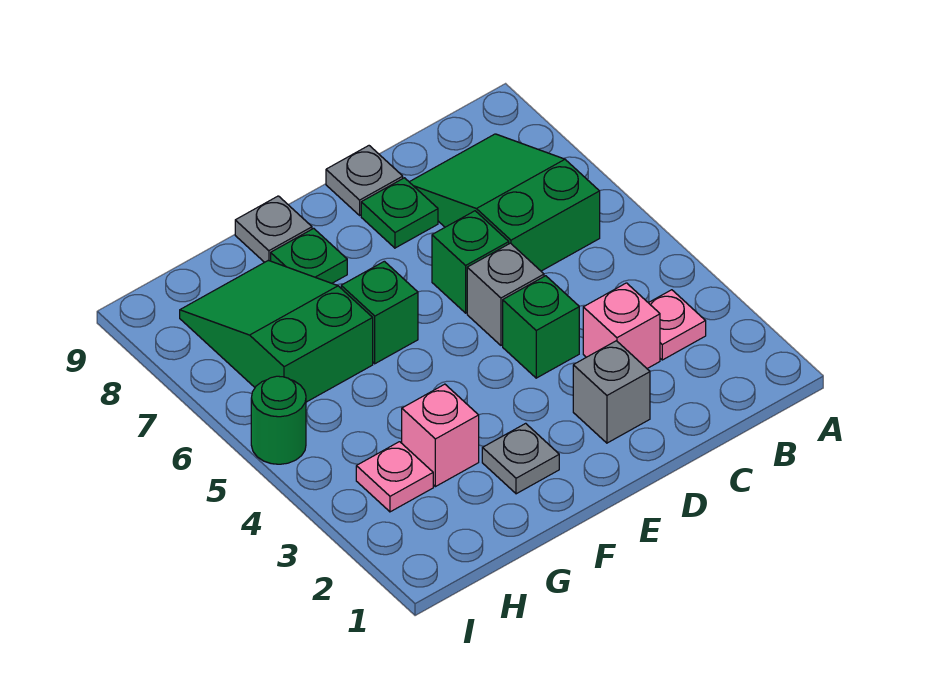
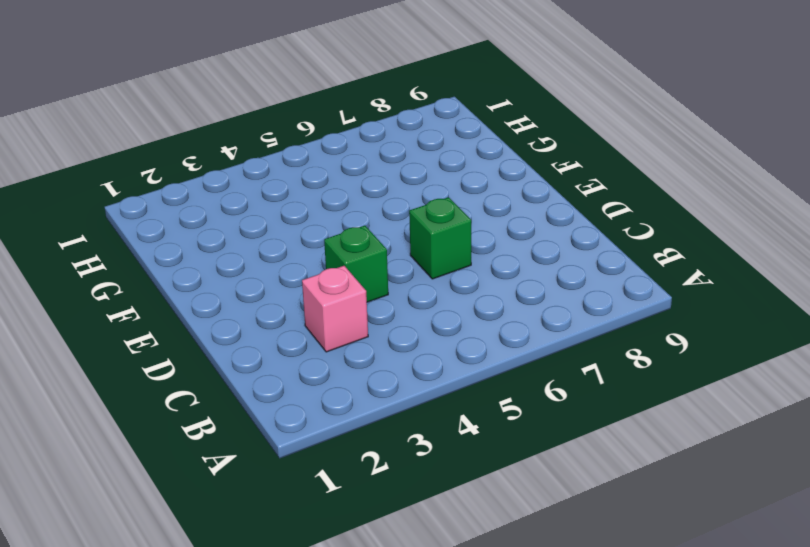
none -> pink plate B3 level 1
none -> green slope B6:C8 level 1 top 6
none -> grey brick D2 level 1

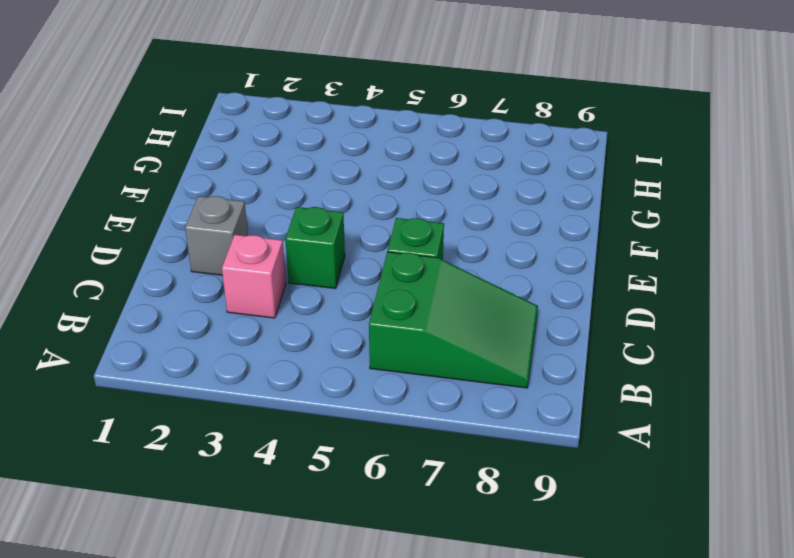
none -> pink plate B3 level 1
none -> grey brick D5 level 1
none -> green plate D8 level 1

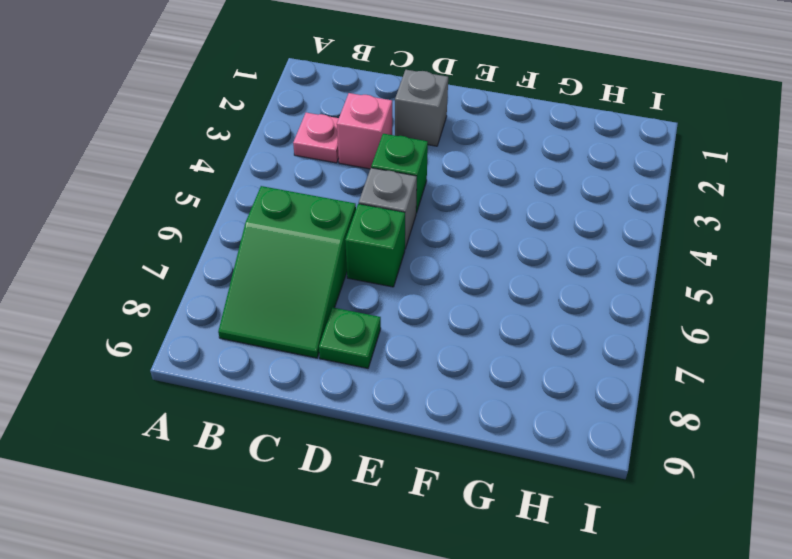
none -> grey plate D9 level 1
none -> grey plate F2 level 1
none -> green brick F6 level 1

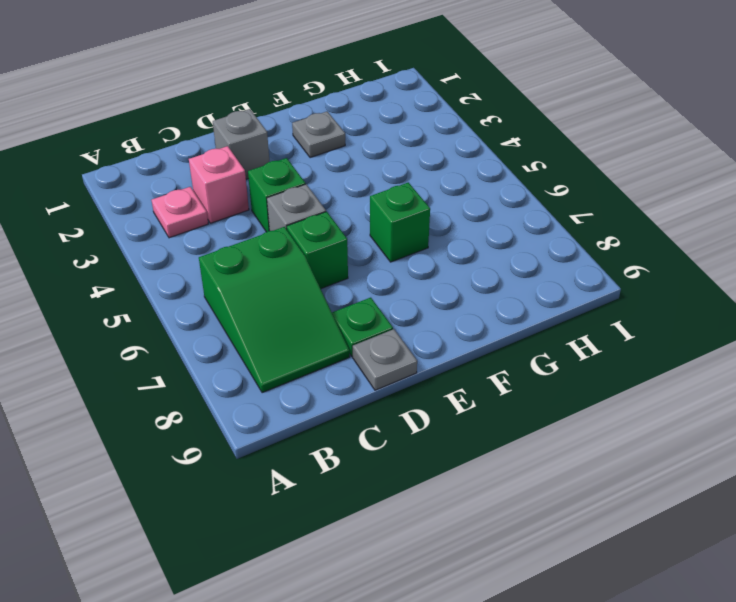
none -> green plate F8 level 1
none -> grey plate F9 level 1
none -> pink brick G3 level 1

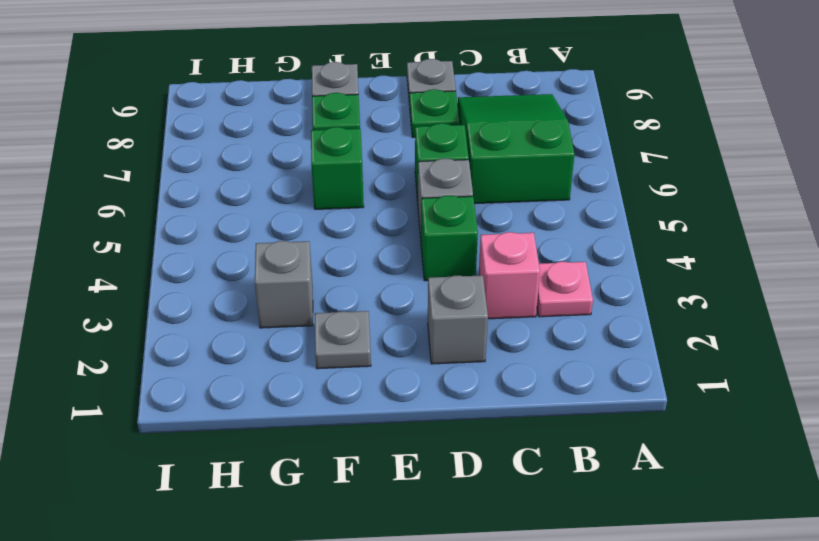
grey brick G3 level 1 -> pink brick G3 level 1
none -> green slope G6:H8 level 1 top 6
none -> pink plate H3 level 1
none -> green round brick I5 level 1

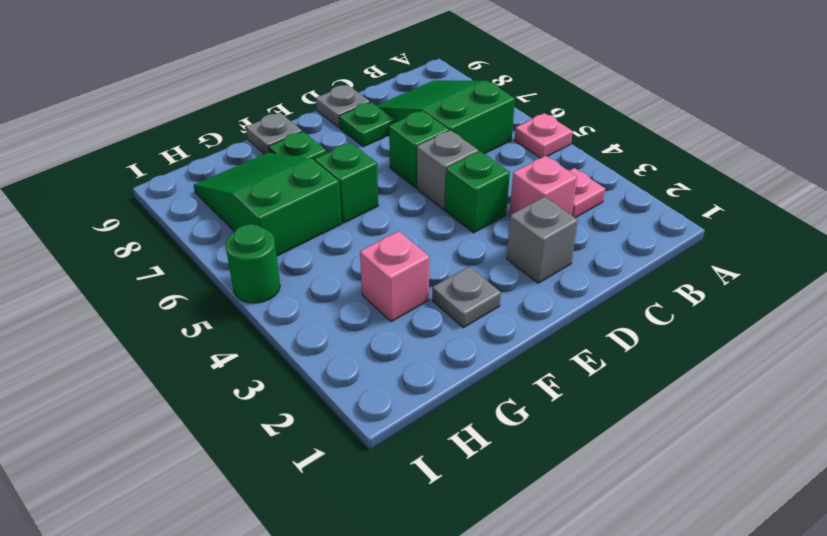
pink plate A5 level 1 -> pink plate H3 level 1

